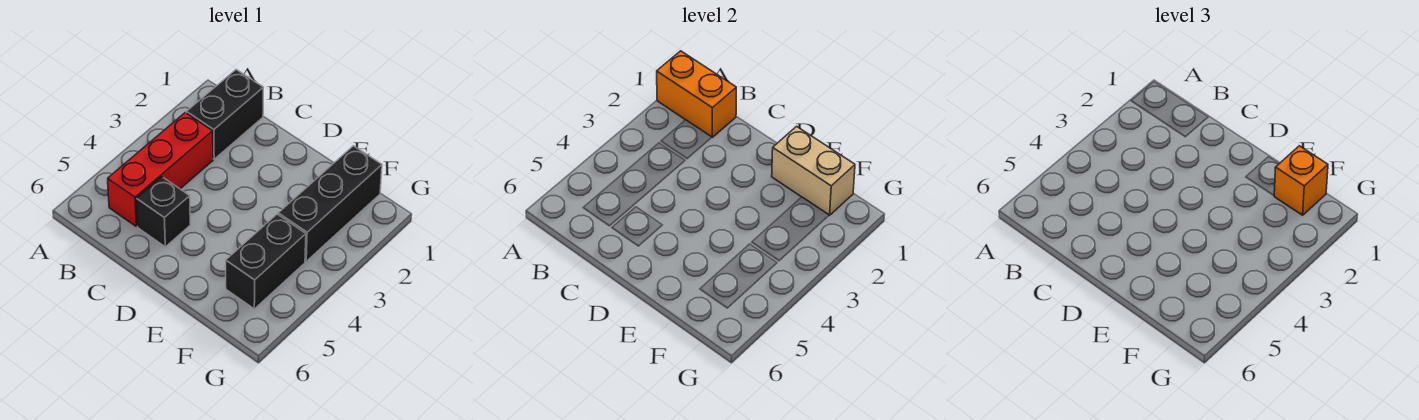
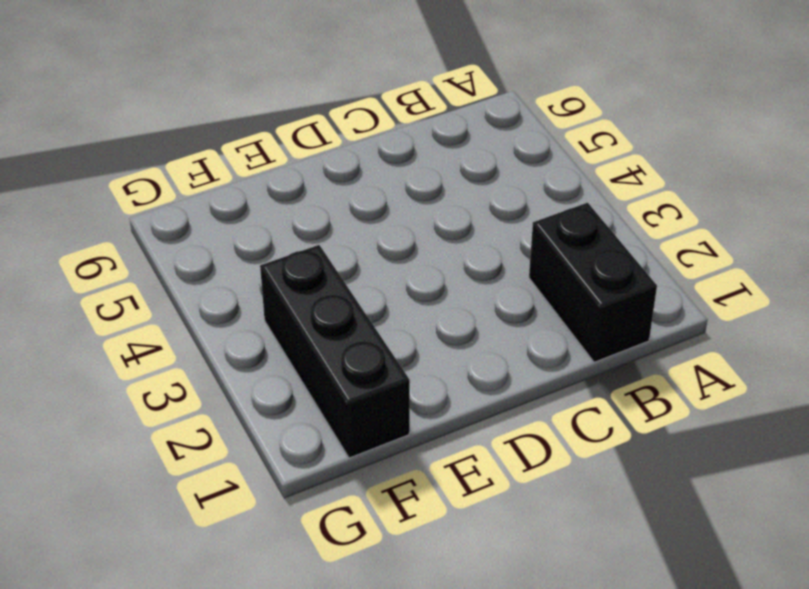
none -> red brick B3:B5 level 1
none -> black brick C5 level 1

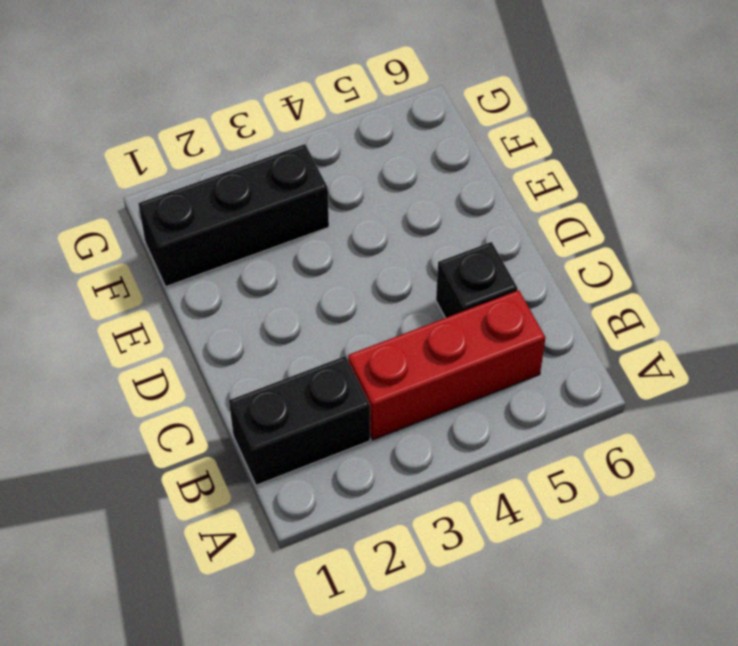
none -> black brick F4:F5 level 1
none -> orange brick A1:B1 level 2

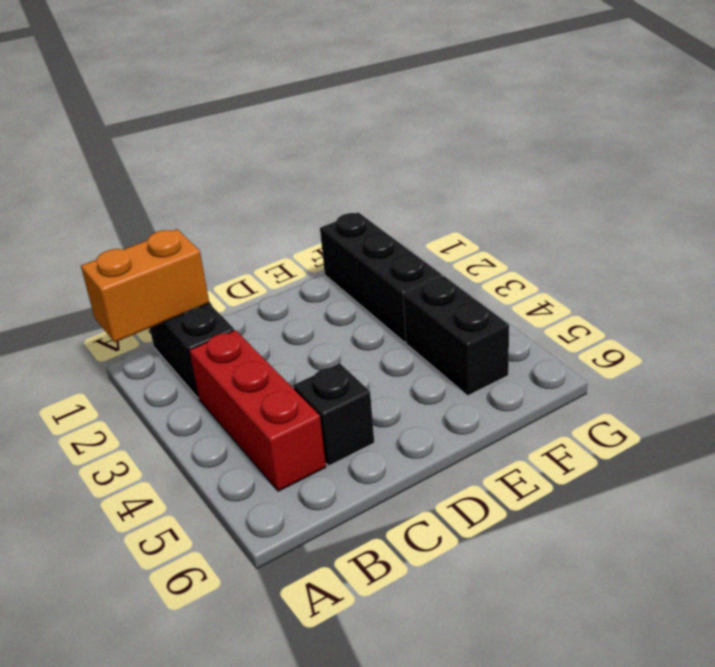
none -> tan brick E1:F1 level 2
none -> orange brick F1 level 3

